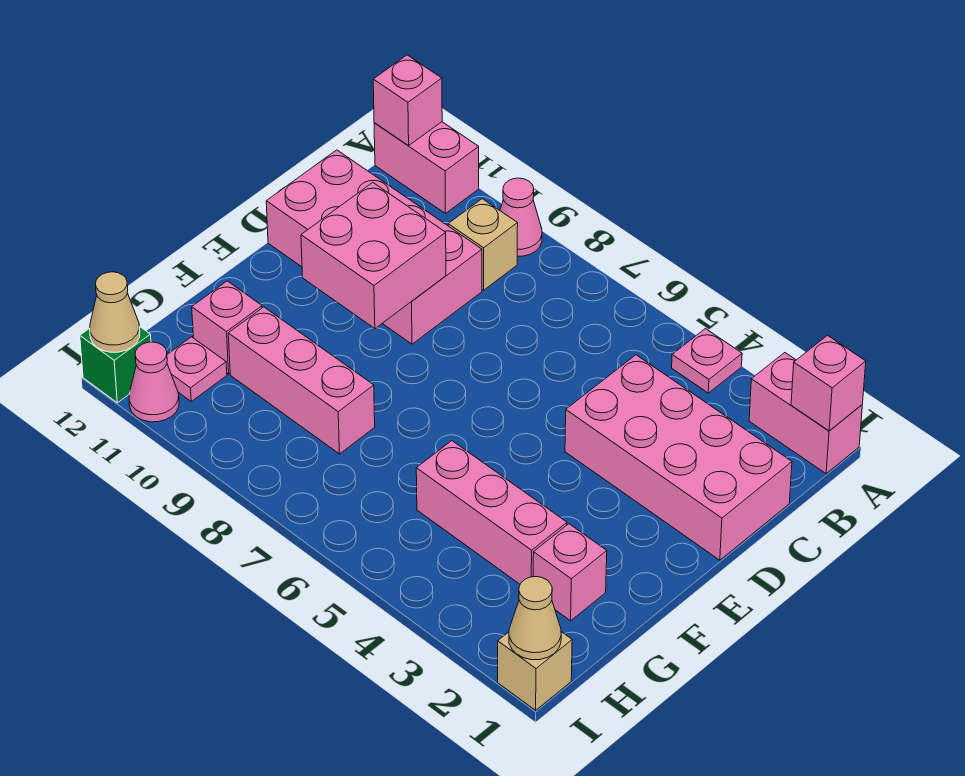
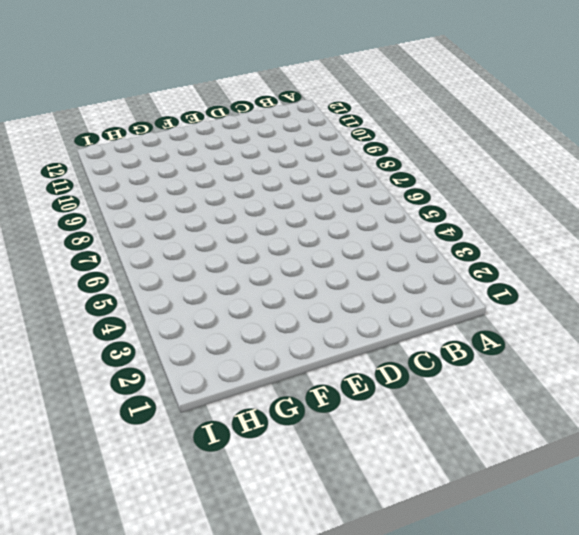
none -> pink brick A1:A2 level 1
none -> pink plate A4 level 1
none -> pink cone A9 level 1

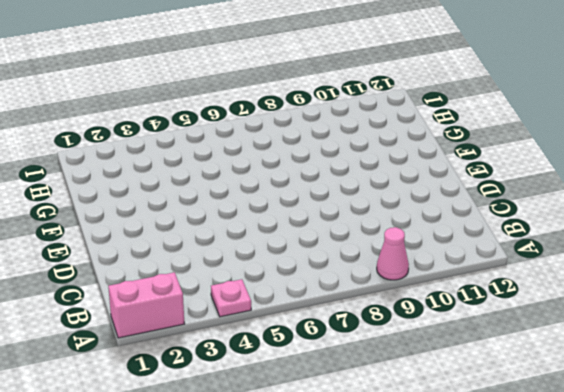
none -> pink brick A11:A12 level 1
none -> tan brick B9 level 1
none -> pink brick C1:D4 level 1

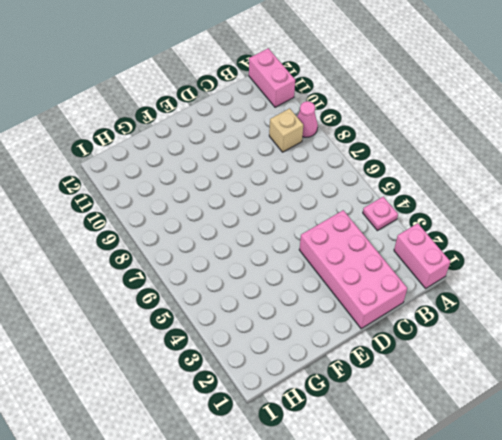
none -> pink brick C9:D12 level 1
none -> pink brick G2 level 1
none -> pink brick G3:G5 level 1

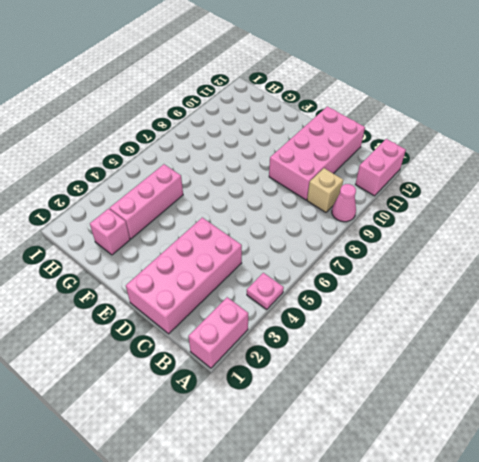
none -> pink brick G8:G10 level 1
none -> pink brick G11 level 1
none -> pink plate H11 level 1

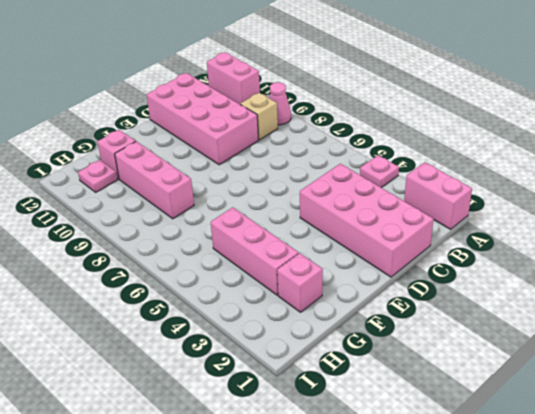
none -> tan brick I1 level 1
none -> pink cone I11 level 1
none -> green brick I12 level 1

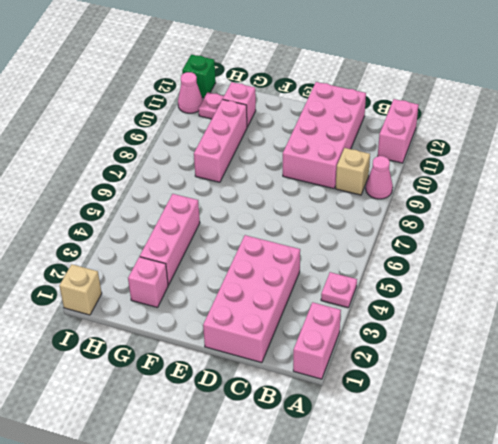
none -> pink brick A1 level 2
none -> pink brick A12 level 2
none -> pink brick D9:E10 level 2

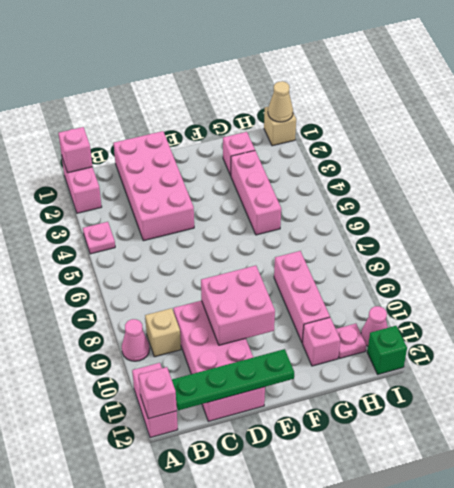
green plate B12:E12 level 2 -> none
none -> tan cone I12 level 2

